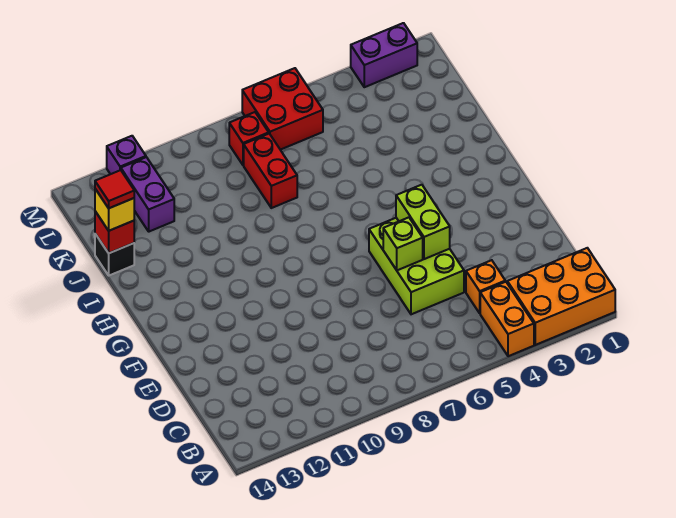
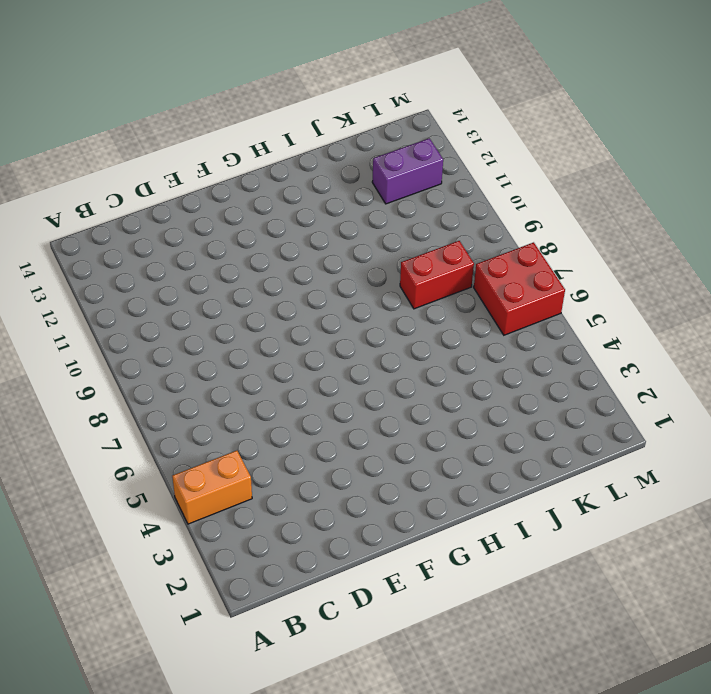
none -> orange brick A1:B3 level 1
none -> orange brick C4 level 1
none -> lime brick D5:F6 level 1

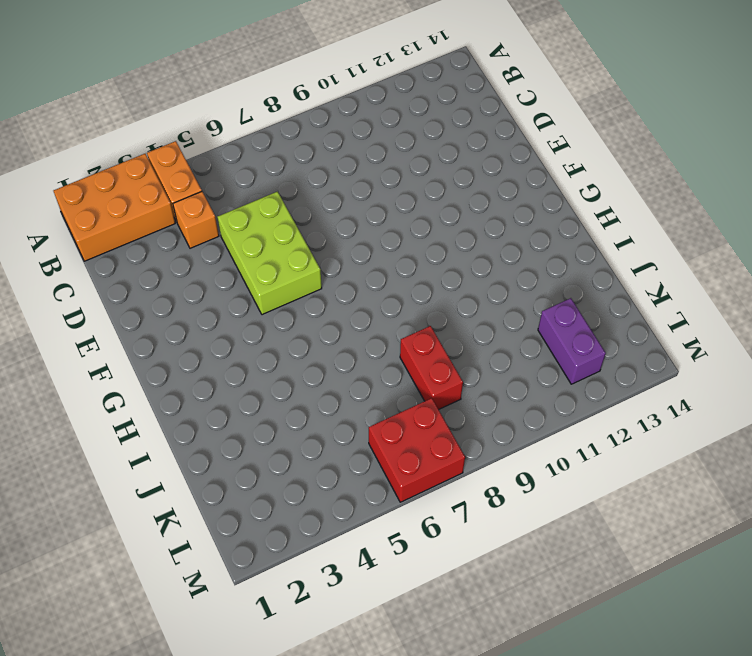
none -> black brick J14 level 1
none -> red brick L8 level 1
none -> purple brick M2:M3 level 1

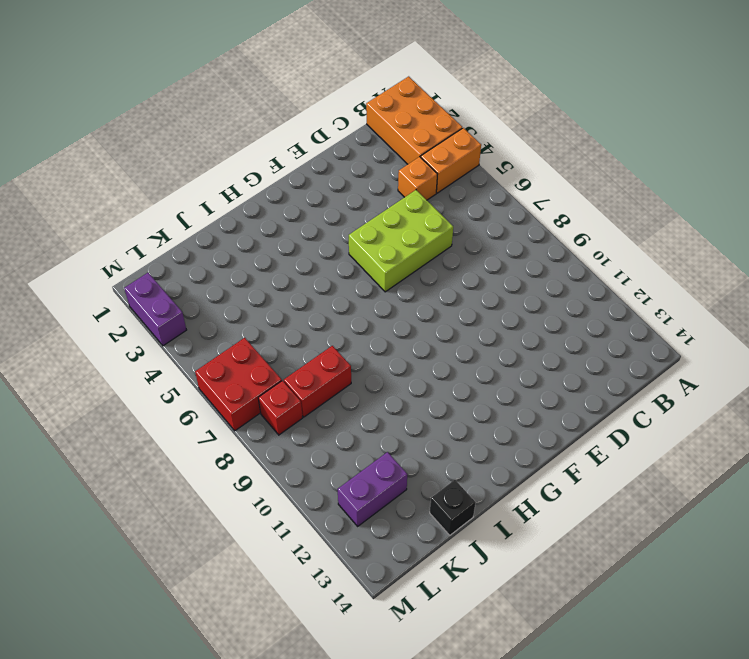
none -> purple brick M12 level 1
none -> lime brick E5:F5 level 2
none -> lime brick E6 level 2

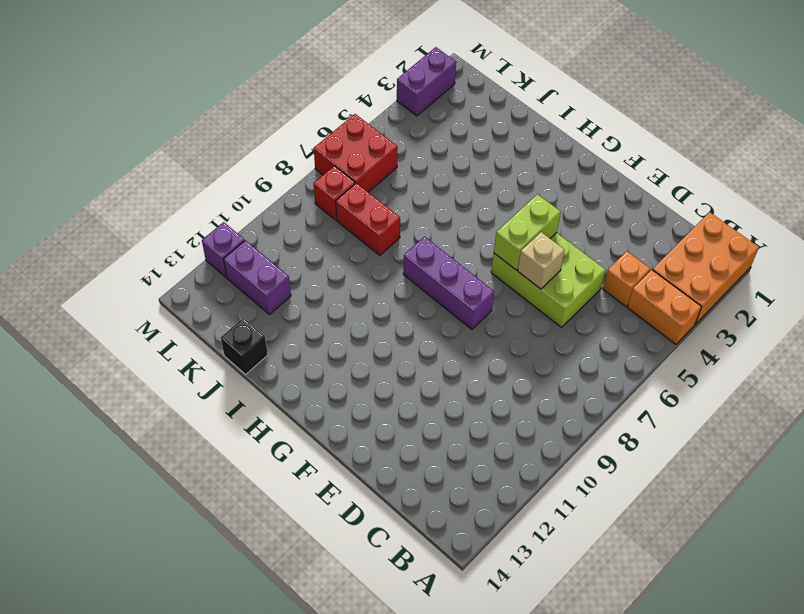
tan brick E6 level 2 -> lime brick E6 level 2
lime brick F5:F6 level 2 -> lime brick E5:F5 level 2
purple brick F8:H8 level 1 -> none
none -> red brick J14 level 2
none -> yellow brick J14 level 3
none -> red tile J14 level 4

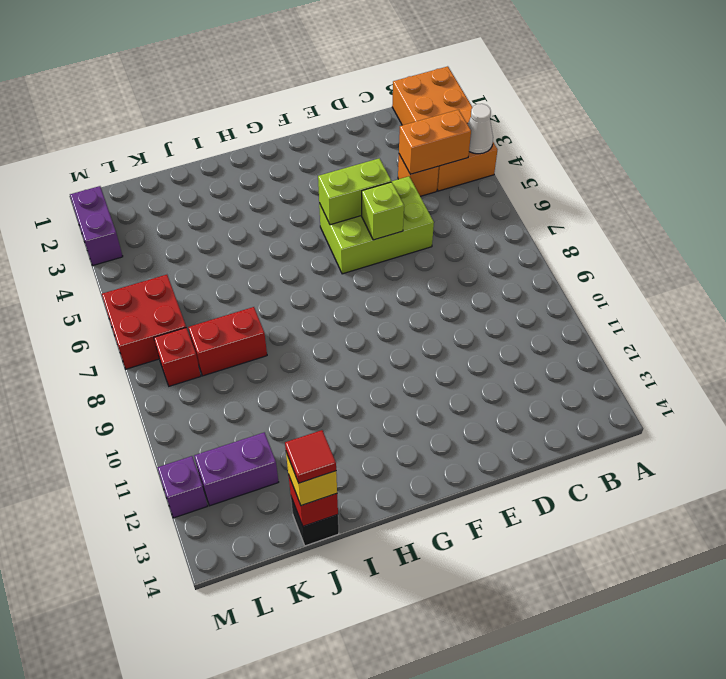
white cone A4 level 2 -> none
orange brick B4:C4 level 2 -> none

